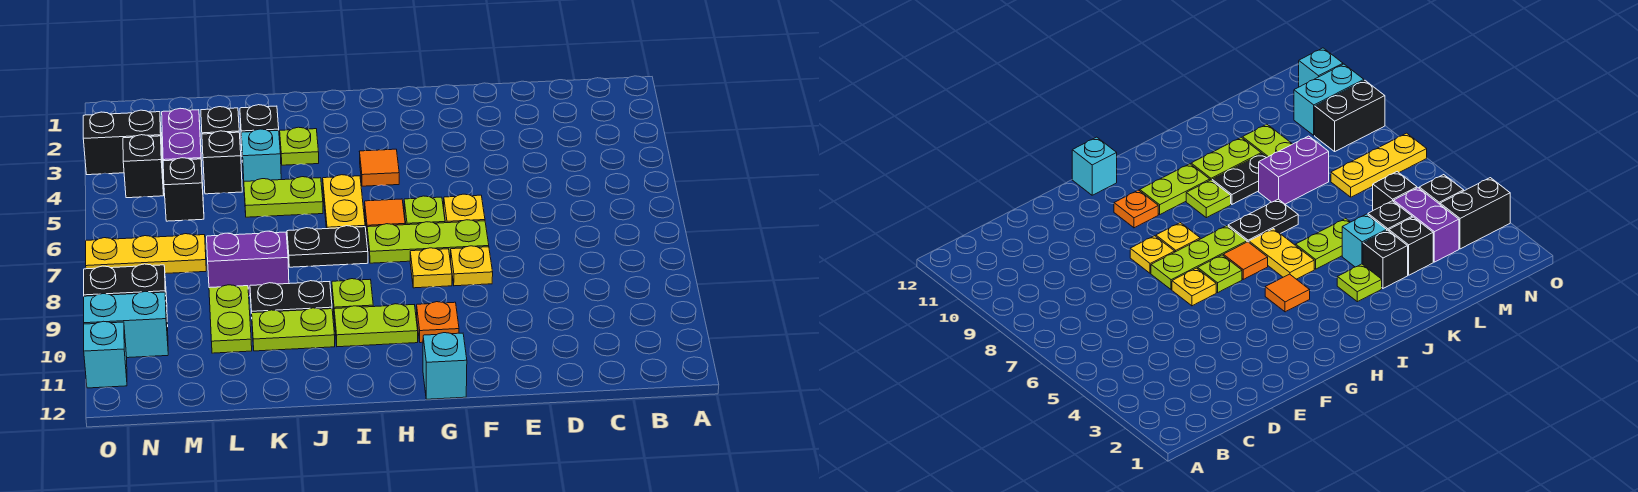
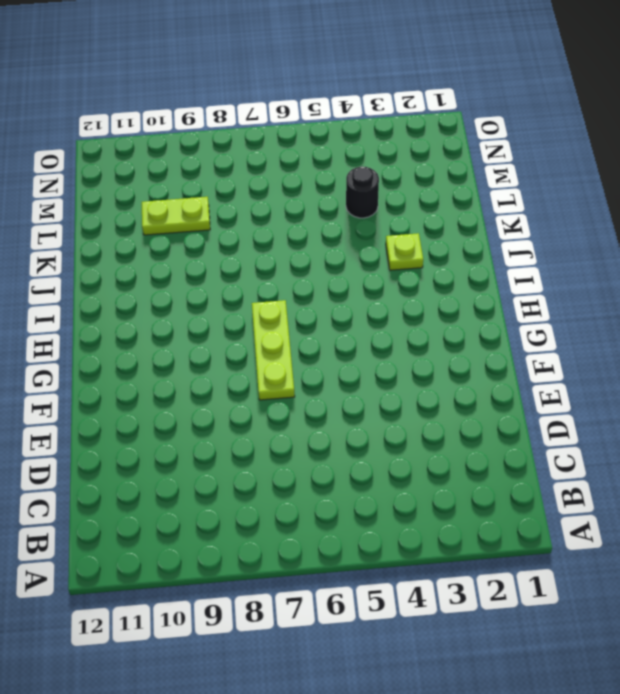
black round brick L4 level 1 -> black brick L4 level 1
none -> yellow plate F6 level 1
none -> yellow plate F8 level 1
none -> lime plate G6 level 1
none -> yellow plate G8 level 1

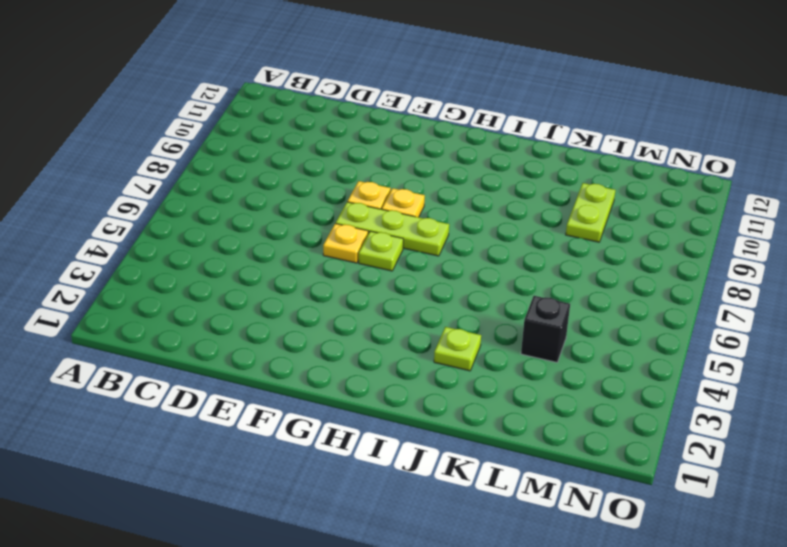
none -> orange plate G10 level 1
none -> cyan brick G12 level 1
none -> orange tile H4 level 1
none -> orange tile H6 level 1

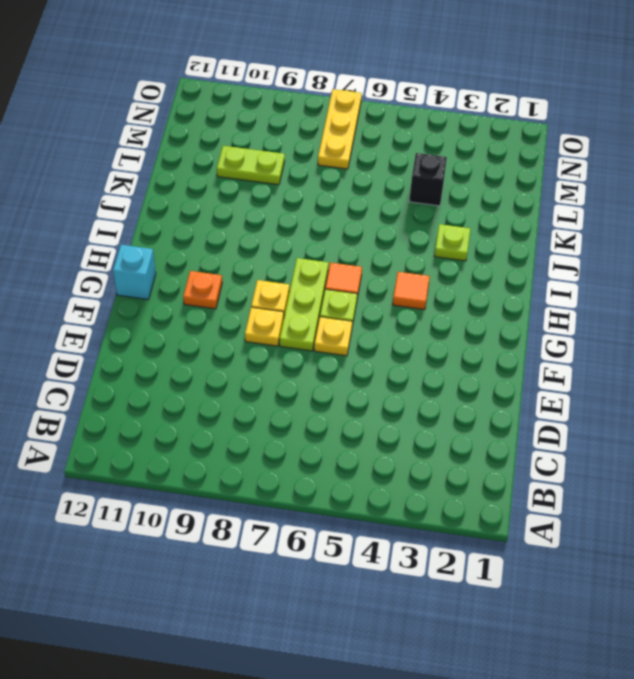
none -> lime plate H10:I10 level 1
none -> yellow plate I5:I6 level 1
none -> black plate I7:J7 level 1
none -> lime plate I9 level 1

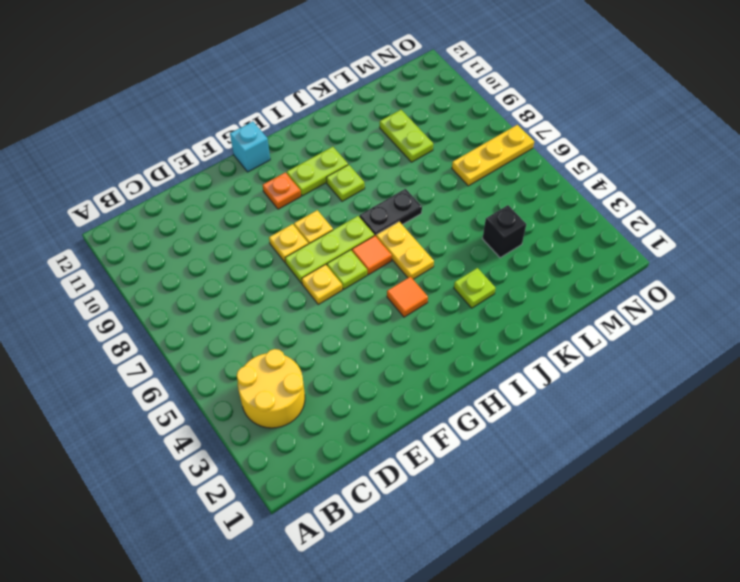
yellow round brick B3:C4 level 1 -> none
none -> lime plate J5:K5 level 1
none -> black plate J9:K9 level 1
none -> lime plate J10:K10 level 1
none -> black brick K3 level 1

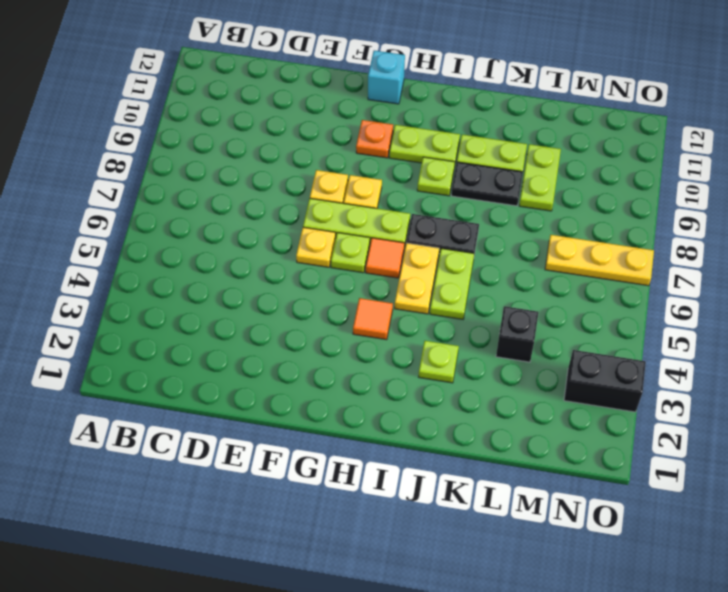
lime plate J5:J6 level 1 -> lime plate J5:K5 level 1
none -> black brick K3 level 1
none -> cyan brick K4 level 1
none -> purple brick K8:L8 level 1
none -> black brick L3 level 1

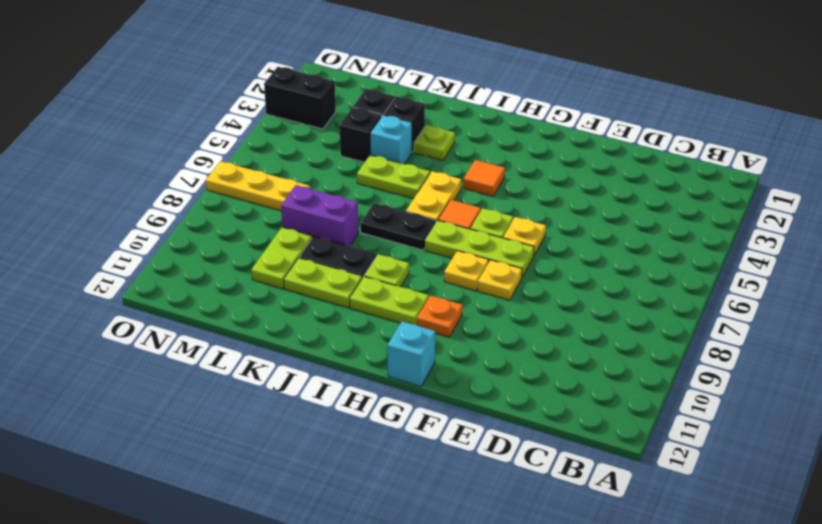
none -> purple brick M3:M4 level 1
none -> black brick M5 level 1
none -> black brick N4 level 1
none -> black brick N9:O9 level 1

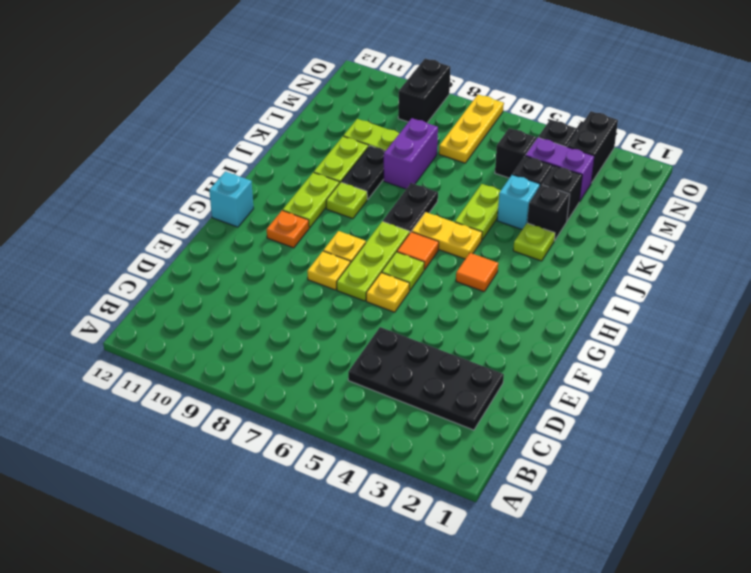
black plate C2:D5 level 1 -> none
none -> cyan brick N10:O10 level 1
none -> cyan brick O11 level 1

